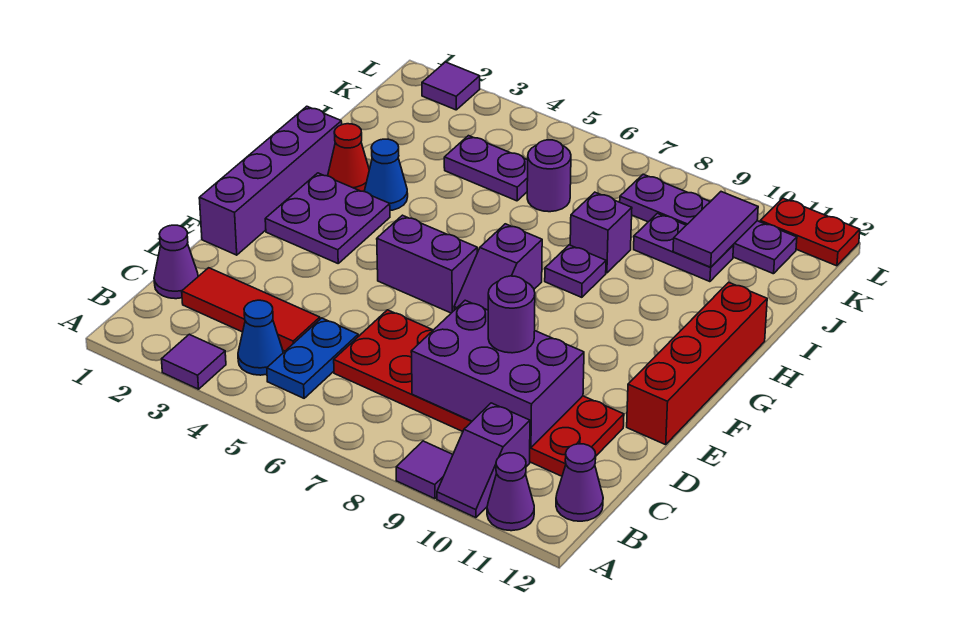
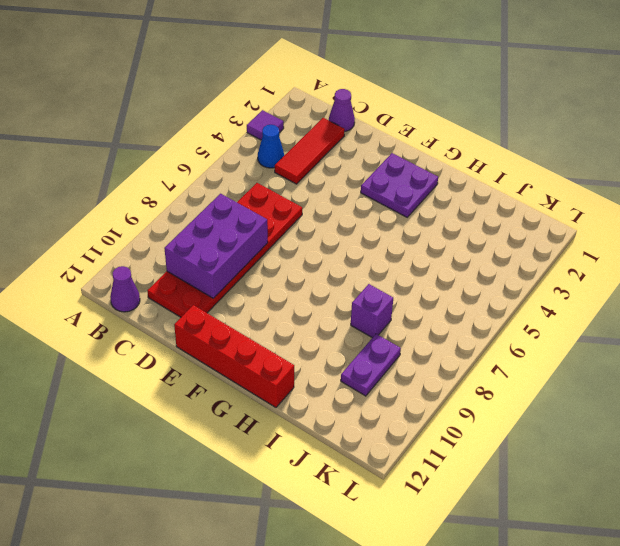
none -> purple tile A9 level 1
none -> purple slope A10:B10 level 1 top B
none -> purple cone A11 level 1

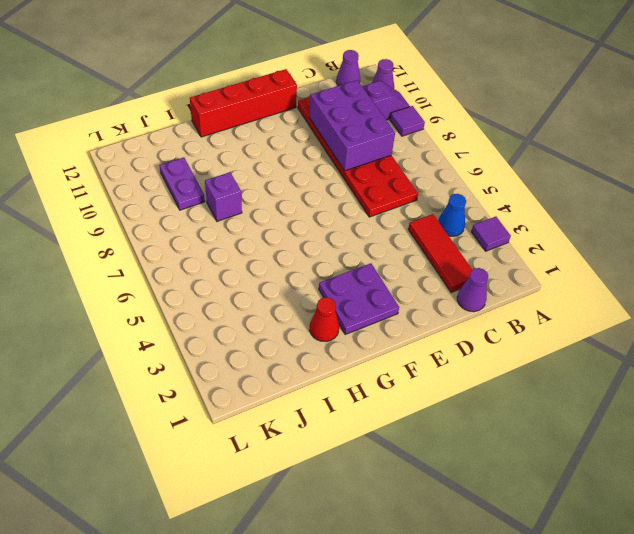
none -> blue plate B5:C5 level 1
none -> purple brick E1:H1 level 1
none -> purple brick F5:F6 level 1

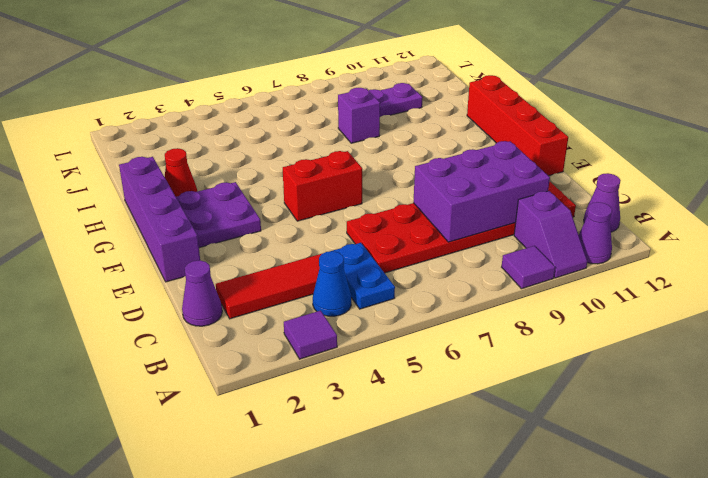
red brick F5:F6 level 1 -> purple brick F5:F6 level 1
none -> purple slope F7:G7 level 1 top G
none -> blue cone H3 level 1
none -> purple plate H8 level 1

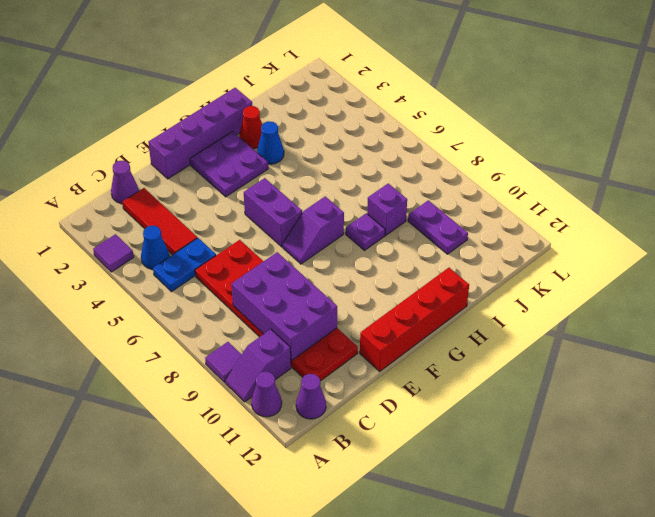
none -> purple plate J4:J5 level 1
none -> purple round brick J6 level 1
none -> purple plate K8:K11 level 1

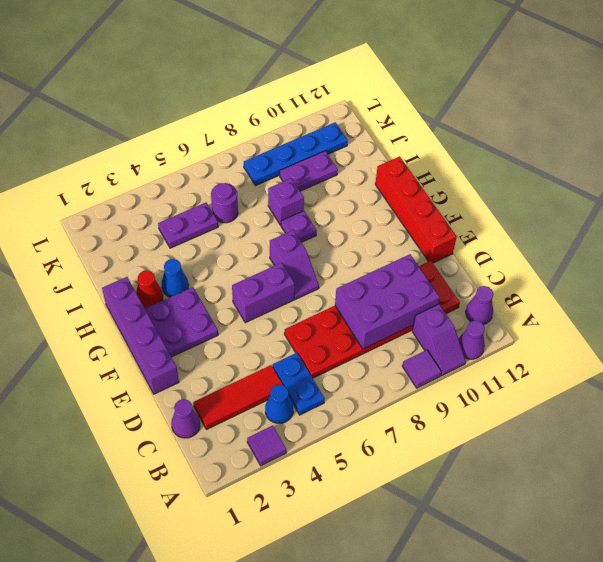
blue plate K8:K11 level 1 -> purple plate K8:K11 level 1
none -> purple tile L2 level 1
none -> red plate L11:L12 level 1
none -> purple tile J10:K10 level 2

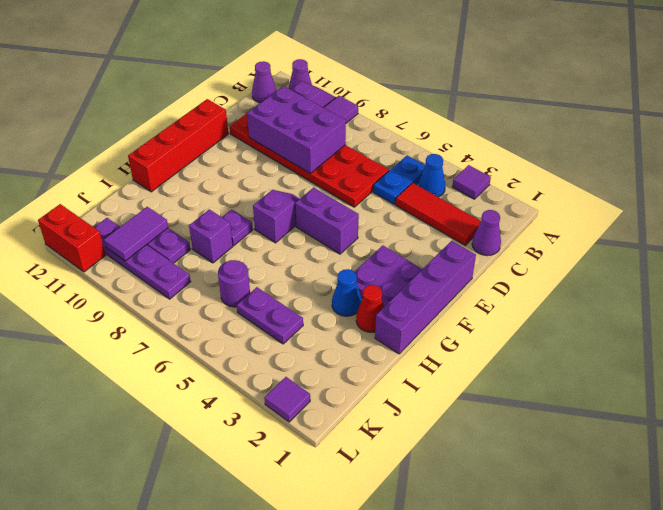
red brick L11:L12 level 1 -> red plate L11:L12 level 1
none -> purple round brick D9 level 3

